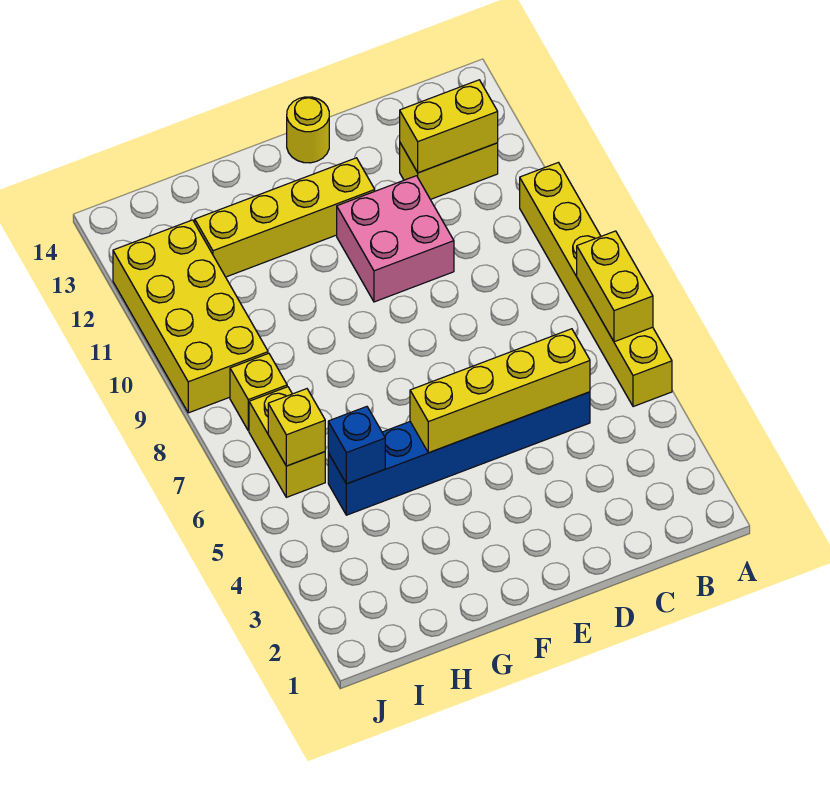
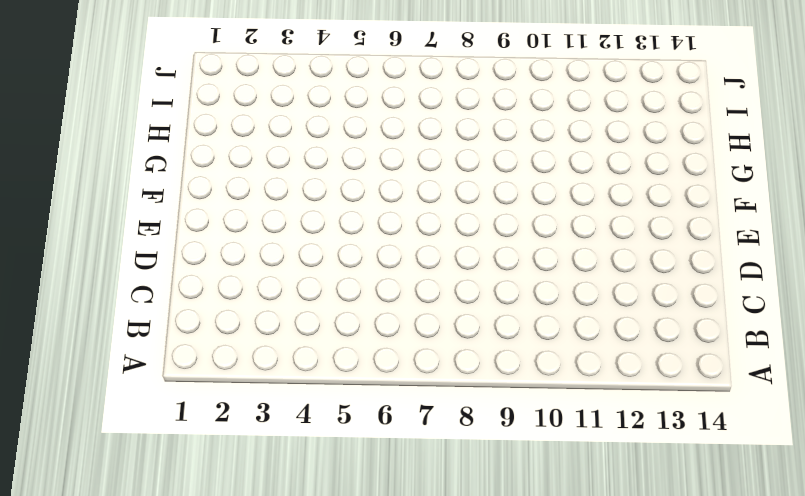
none -> yellow brick A5:A10 level 1
none -> yellow brick B12:C12 level 1
none -> blue brick C5:H5 level 1

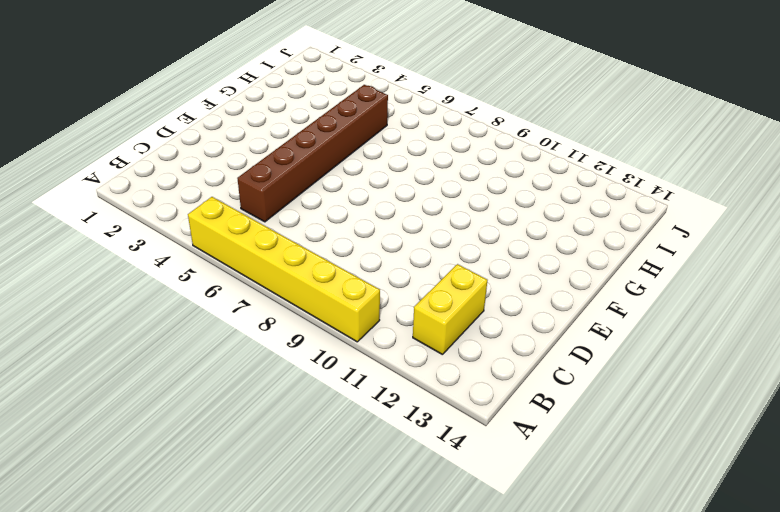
brown brick C5:H5 level 1 -> blue brick C5:H5 level 1
none -> pink brick D10:E11 level 1
none -> yellow brick E12:H12 level 1
none -> yellow round brick E14 level 1

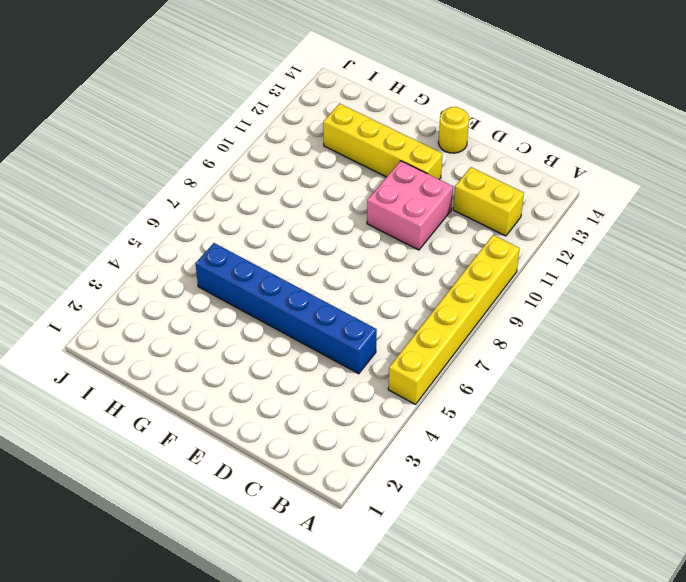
none -> yellow brick I6:I7 level 1
none -> yellow brick I8 level 1
none -> yellow brick I9:J12 level 1

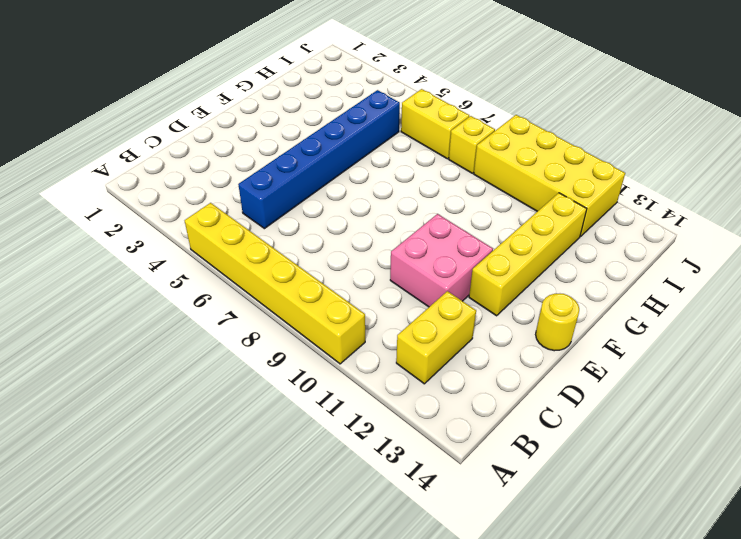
none -> yellow brick A6:A7 level 2
none -> yellow brick B12:C12 level 2
none -> yellow brick C5:F5 level 2

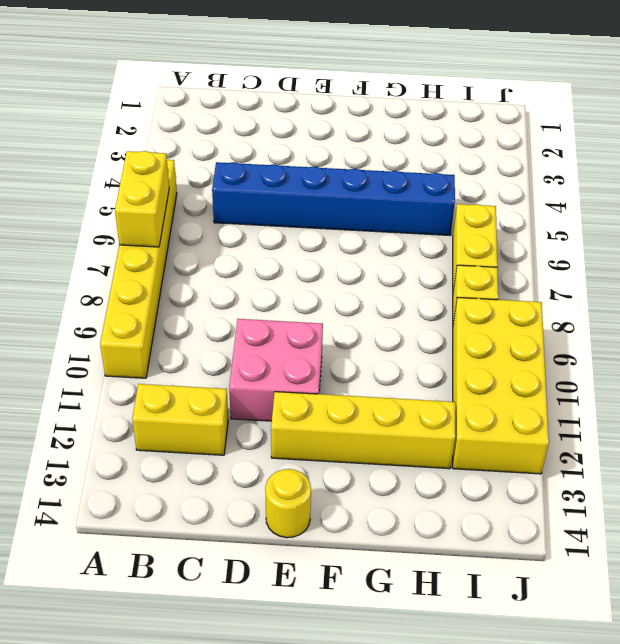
none -> yellow brick B12:C12 level 2
none -> yellow brick C5:F5 level 2
none -> blue brick H5 level 2

